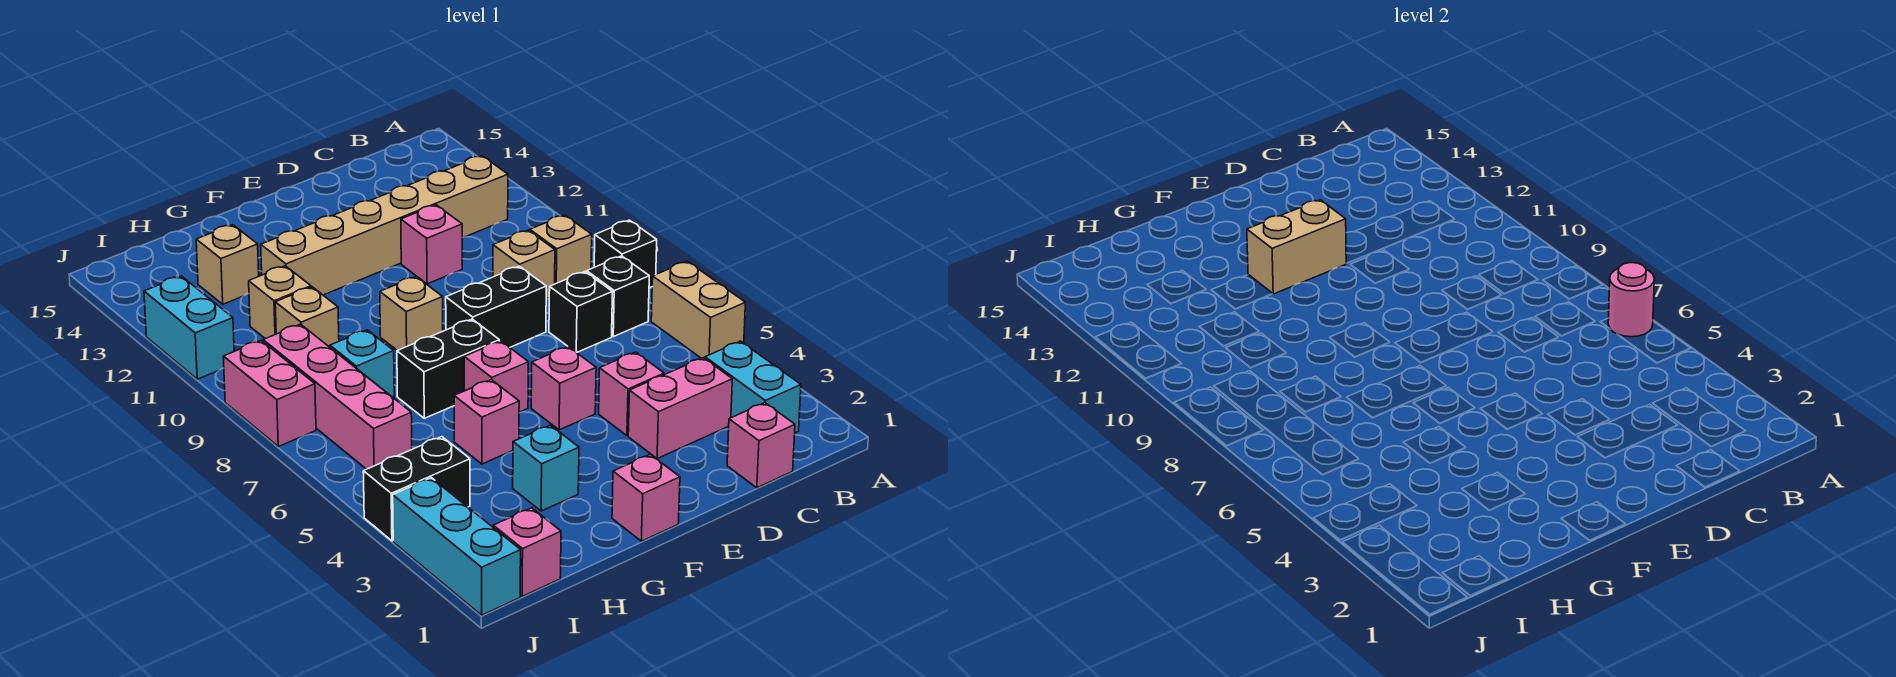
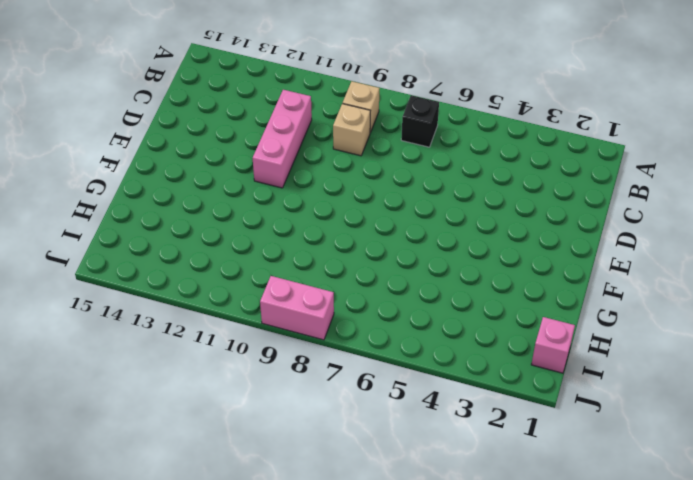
pink brick C11:E11 level 1 -> pink brick D11 level 1
none -> tan brick A5:A6 level 1
none -> black brick A8 level 1
none -> cyan brick B2:B3 level 1
none -> tan brick B12:G12 level 1

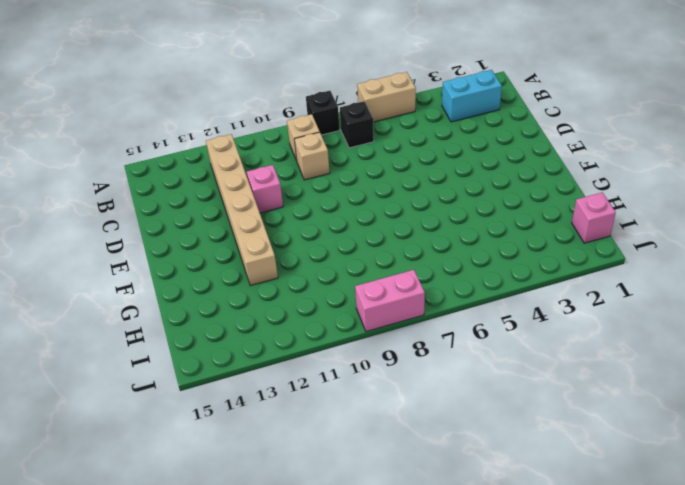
none -> pink brick C1 level 1
none -> pink brick C3:D3 level 1
none -> black brick C7 level 1
none -> pink brick D4 level 1

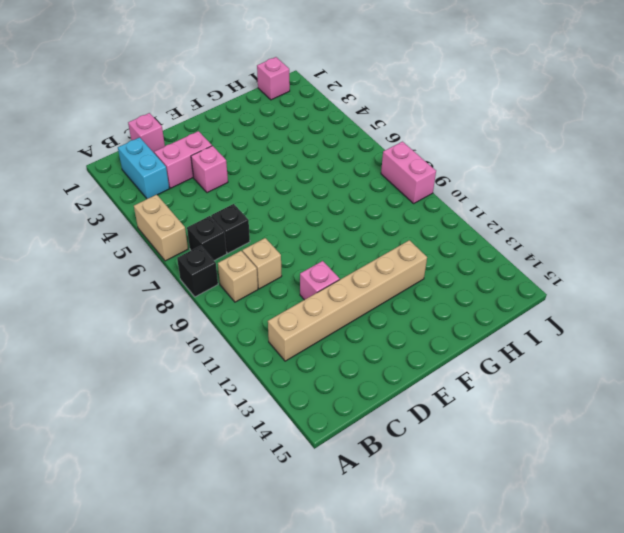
none -> black brick D8:E8 level 1
none -> pink brick E5 level 1
none -> pink brick F1 level 1
none -> pink brick F6 level 1

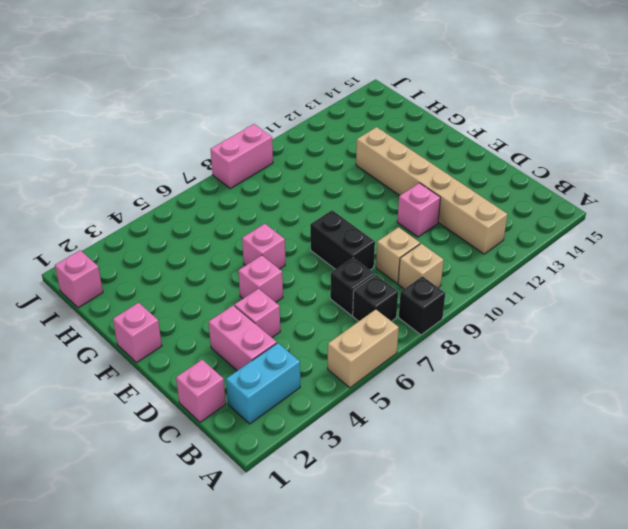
none -> black brick F7:G7 level 1
none -> tan brick F9 level 1
none -> cyan brick G3 level 1
none -> pink brick G5 level 1

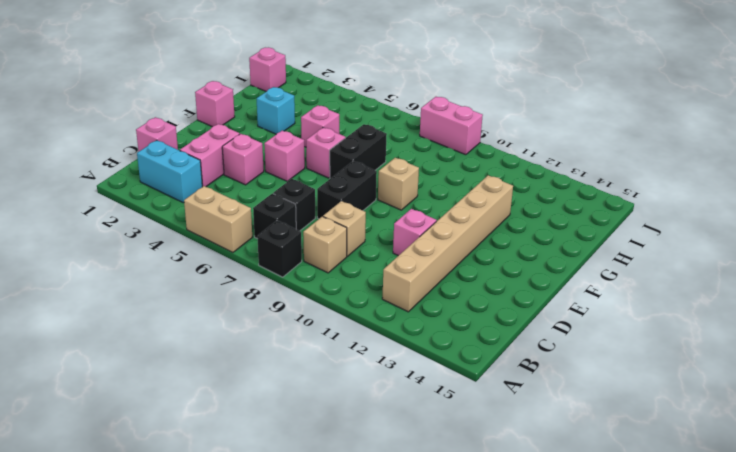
none -> cyan brick H8 level 1
none -> tan brick H10 level 1
none -> tan brick H11 level 1
none -> tan brick H13 level 1

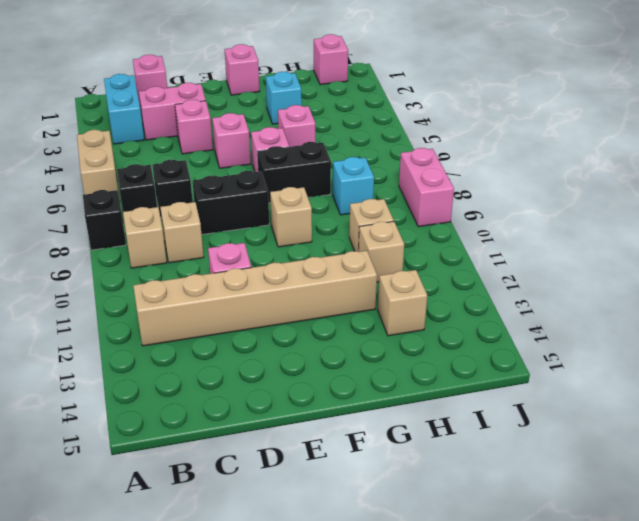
none -> black brick I4:J4 level 1
none -> pink brick I6:I9 level 1
none -> cyan brick J1:J3 level 1
none -> cyan brick J11:J12 level 1

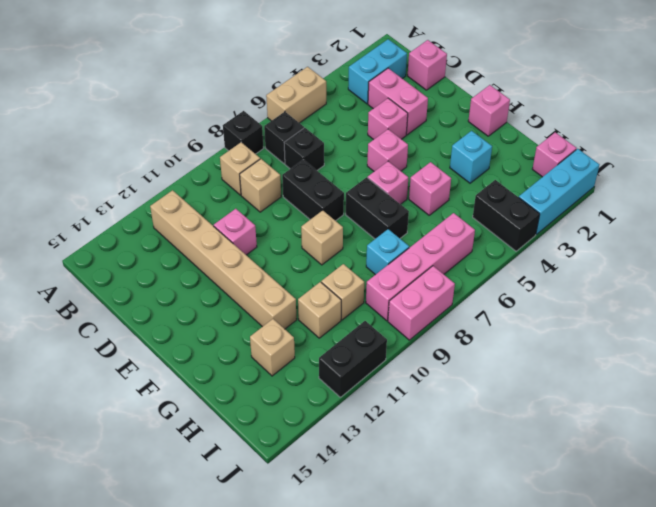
black brick J11:J12 level 1 -> cyan brick J11:J12 level 1
none -> pink round brick A6 level 2
none -> tan brick E12:F12 level 2

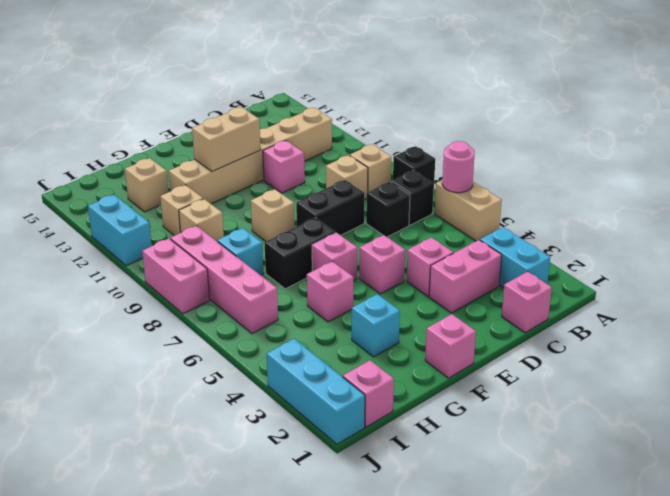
none -> black brick I4:J4 level 1

